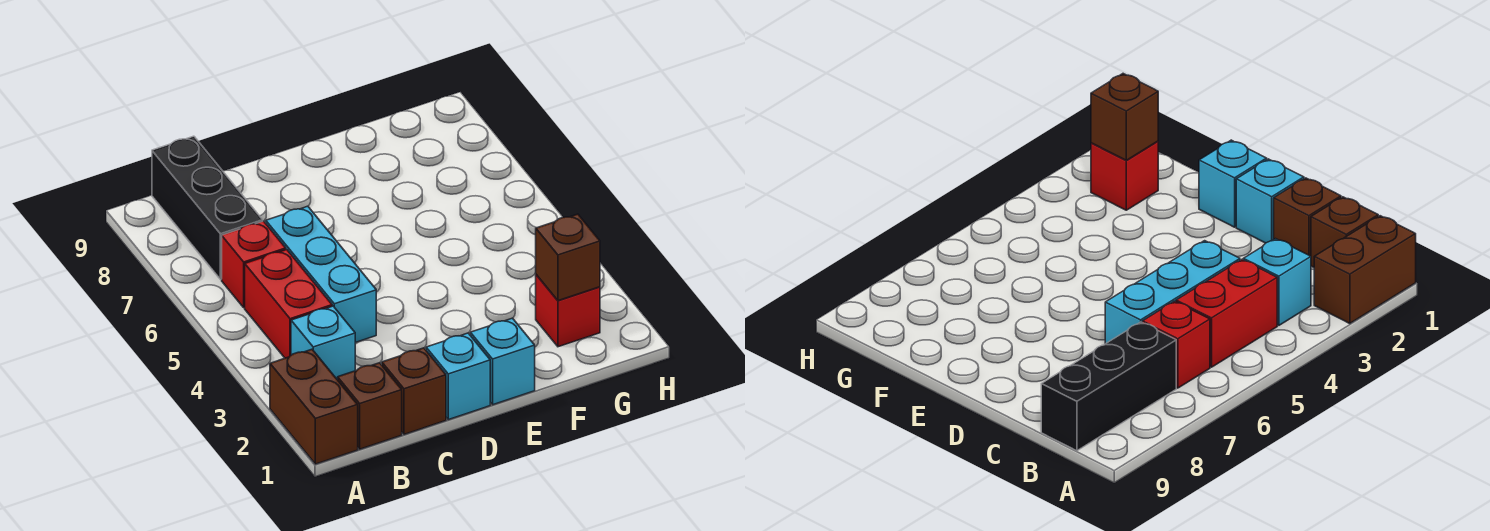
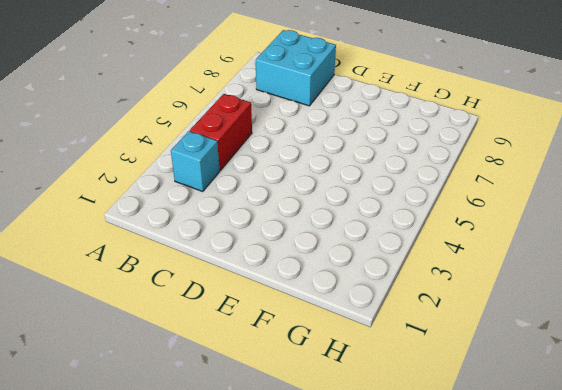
cyan brick B8:C9 level 1 -> black brick B7:B9 level 1
none -> brown brick A1:A2 level 1
none -> brown brick B1 level 1
none -> red brick B6 level 1

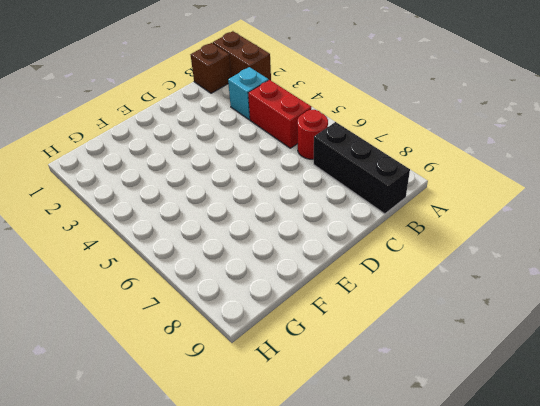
red round brick B6 level 1 -> red brick B6 level 1
none -> brown brick C1 level 1
none -> cyan brick C4:C6 level 1
none -> cyan brick D1 level 1

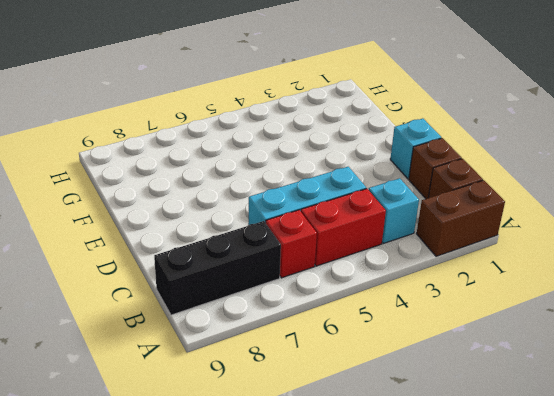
none -> cyan brick E1 level 1
none -> red brick G2 level 1
none -> brown brick G2 level 2

